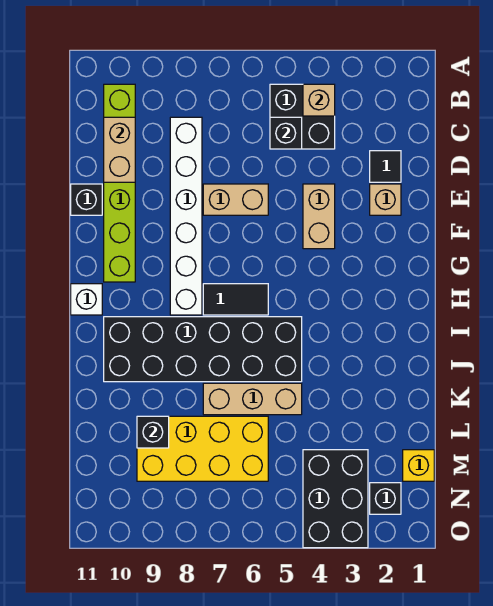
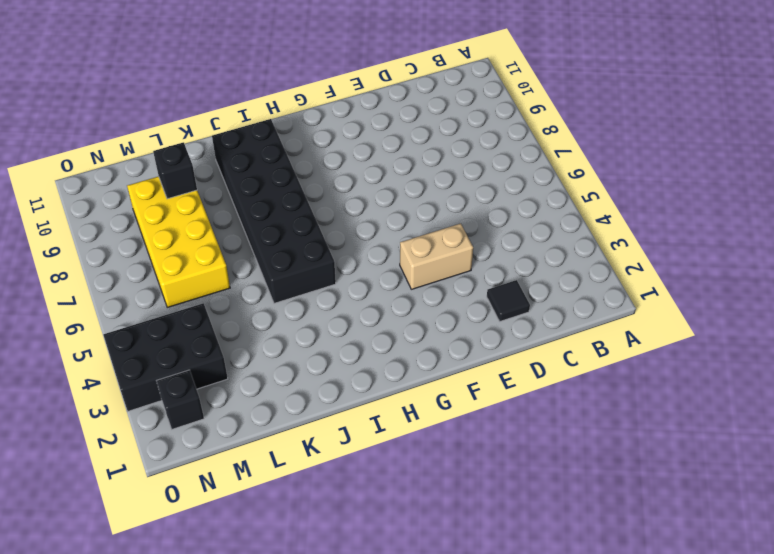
none -> black brick B4:C5 level 1
none -> lime brick B10:G10 level 1
none -> white brick C8:H8 level 1

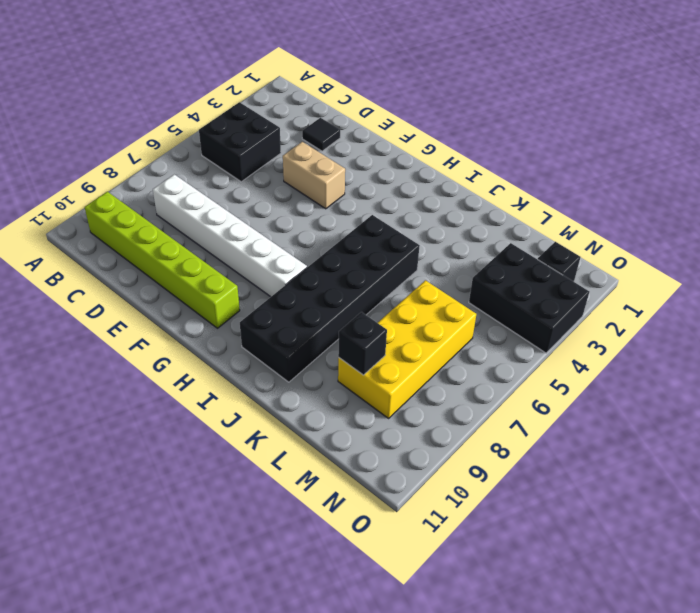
none -> tan brick E2 level 1
none -> tan brick E6:E7 level 1
none -> black brick E11 level 1

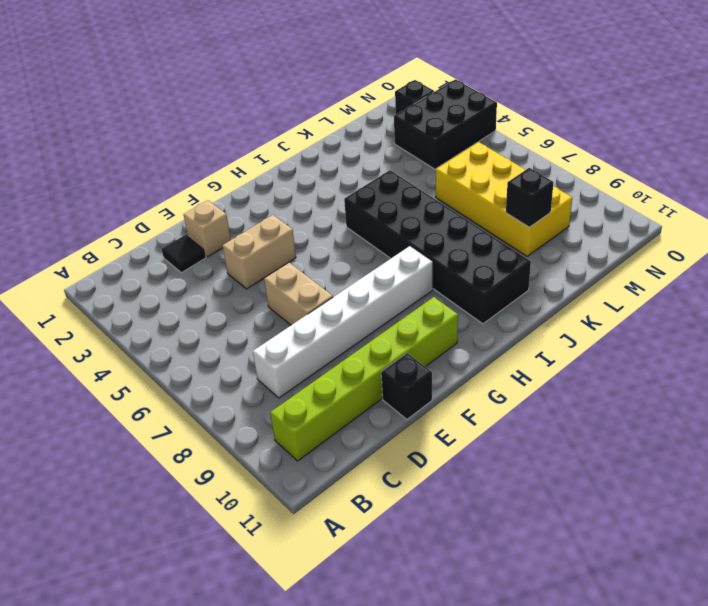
none -> black brick B4:C5 level 1
none -> black tile H6:H7 level 1
none -> white brick H11 level 1

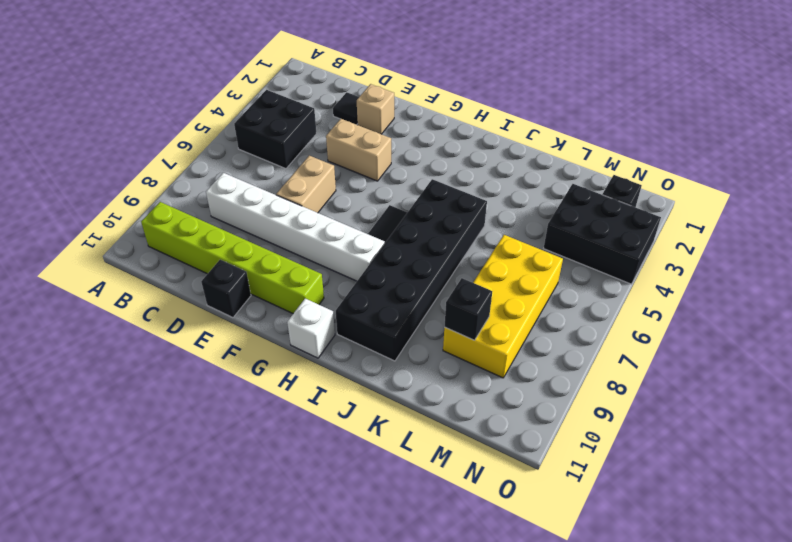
none -> tan brick K5:K7 level 1
none -> yellow brick M1 level 1
none -> tan brick B4 level 2

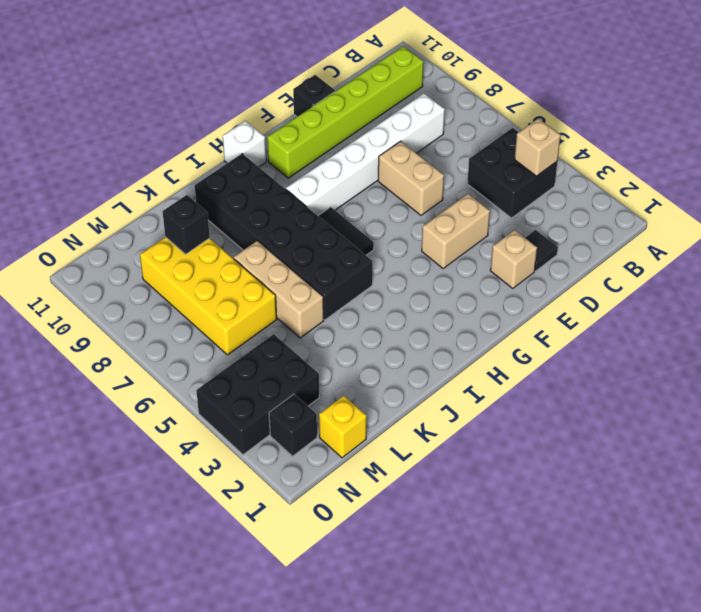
none -> black brick C5 level 2
none -> tan brick C10:D10 level 2

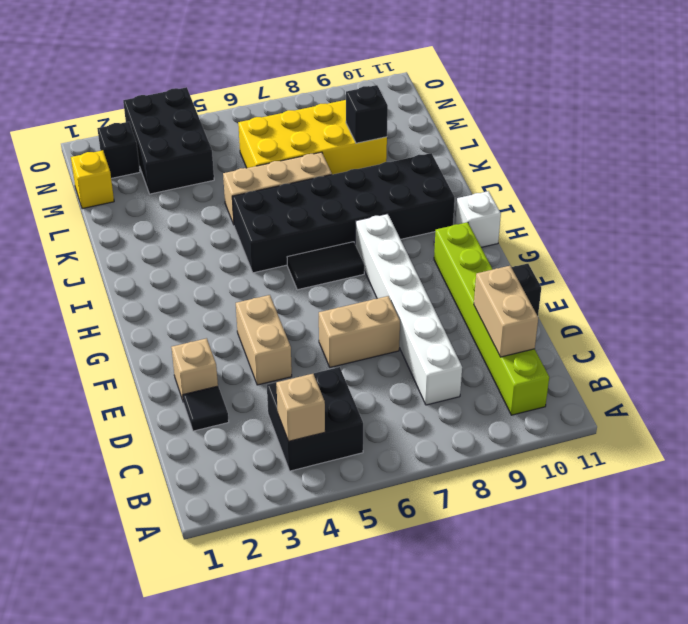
none -> black brick C5 level 2

